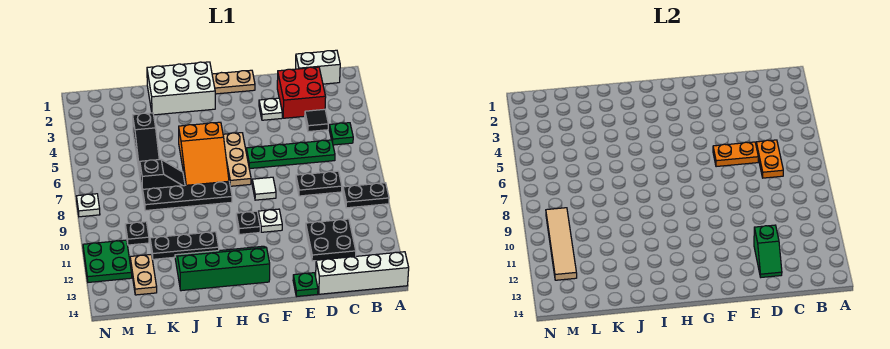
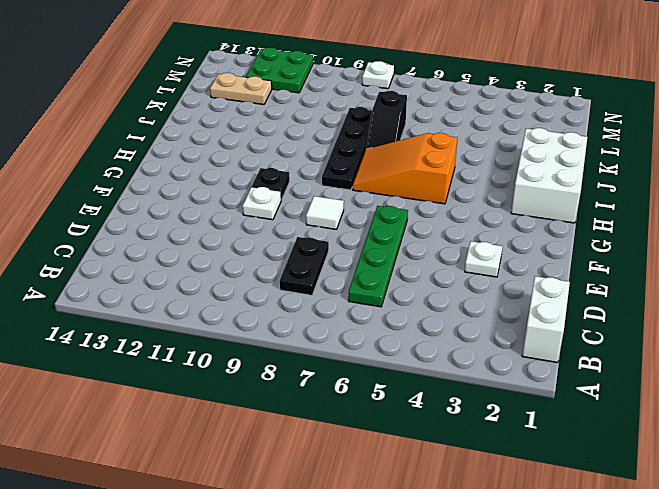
none -> black plate A9:B9 level 1
none -> white brick A14:D14 level 1
none -> green plate B5 level 1
none -> red brick C2:D3 level 1

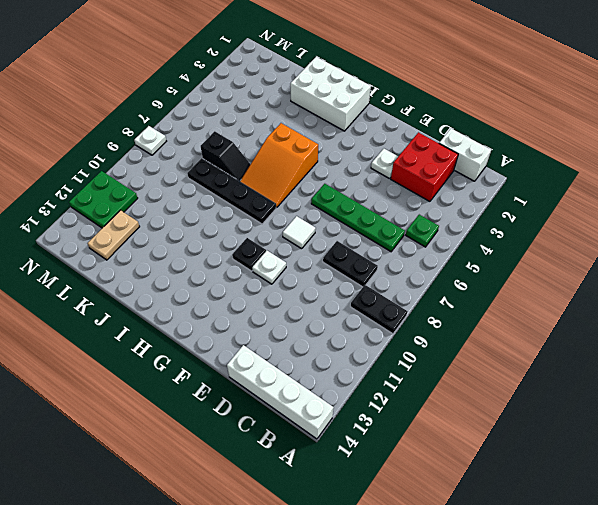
none -> black tile C4 level 1
none -> black plate C11:D12 level 1
none -> green plate E14 level 1
none -> tan plate F1:G1 level 1

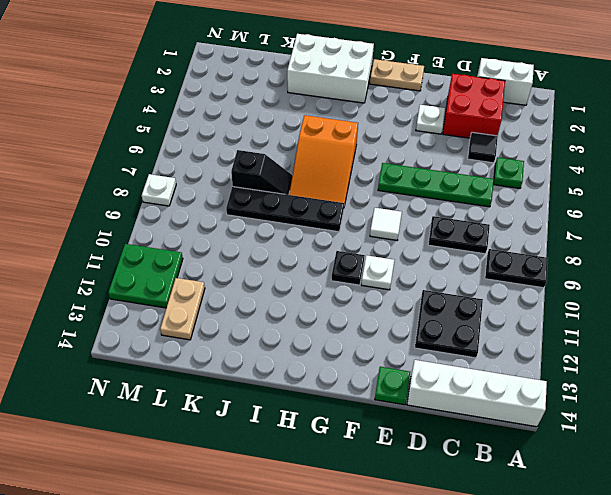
none -> tan plate G5:G7 level 1
none -> green slope G12:J13 level 1 top 13
none -> black plate I11:K11 level 1
none -> black slope K4:K6 level 1 top 4

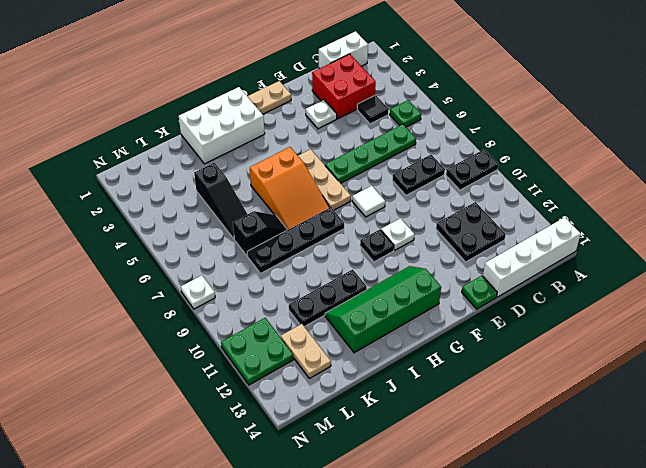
none -> black plate L10 level 1
none -> orange plate C6:C7 level 2
none -> orange plate D6:E6 level 2
none -> green slope D12:D13 level 2 top 12

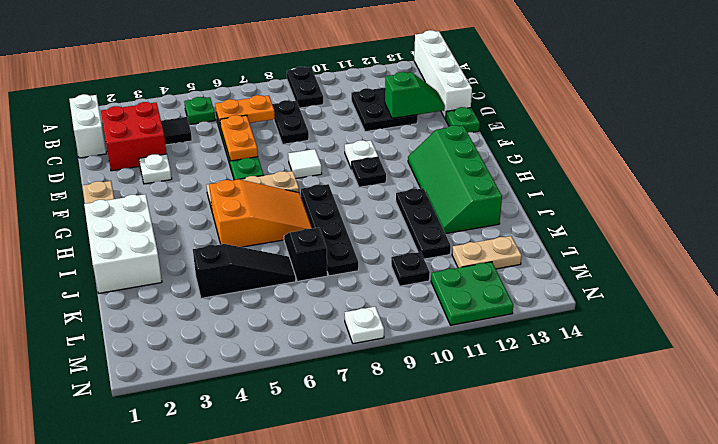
none -> tan tile M9:M12 level 2

